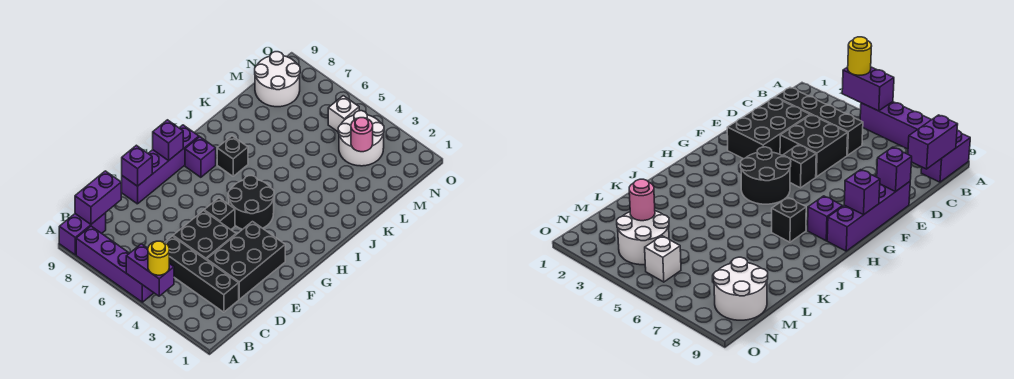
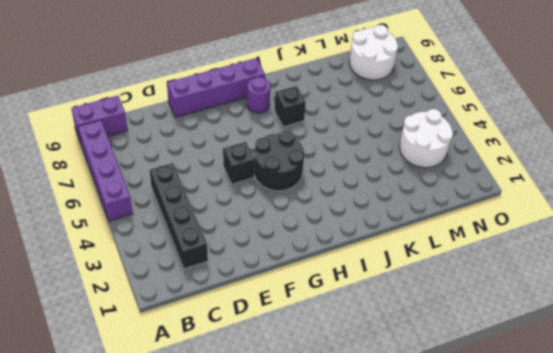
purple round brick H8 level 1 -> purple brick H8 level 1
none -> black brick D2:F3 level 1
none -> black brick D4:E5 level 1
none -> white brick N5 level 1

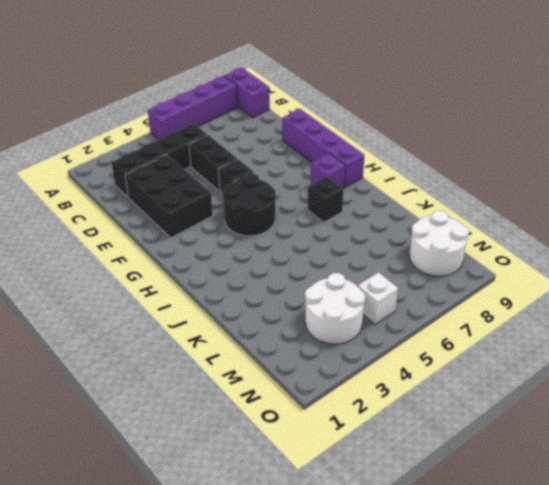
black brick D5:E5 level 1 -> black brick D4:E5 level 1
none -> purple brick A4:A5 level 2
none -> purple brick B9:C9 level 2
none -> purple brick E9 level 2

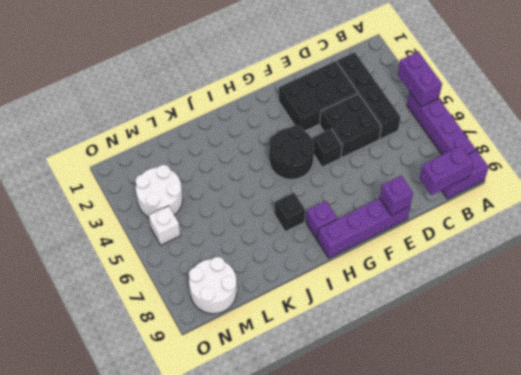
none -> purple brick G9 level 2
none -> pink round brick M3 level 2
none -> yellow round brick A4 level 3

